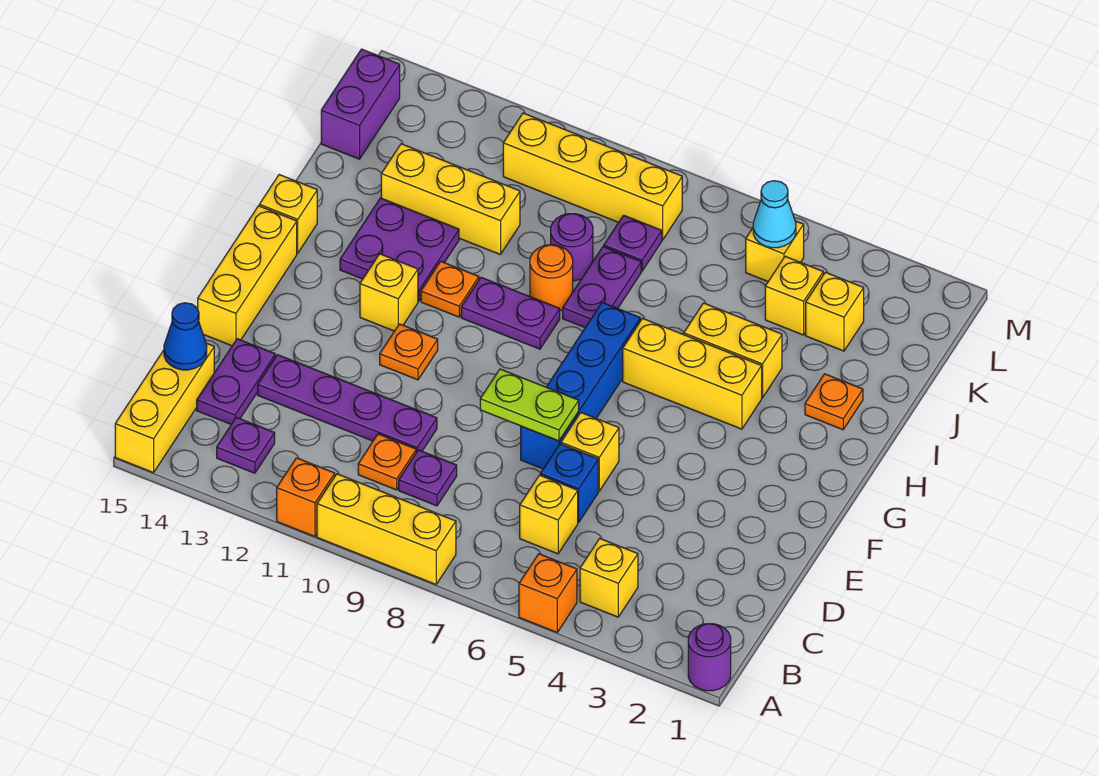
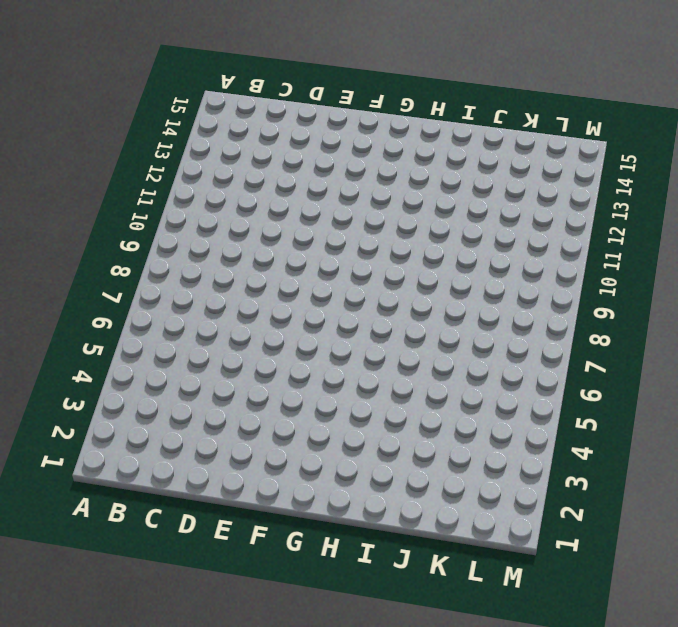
none -> purple round brick A1 level 1
none -> orange brick A5 level 1
none -> yellow brick A8:A10 level 1
none -> orange brick A11 level 1

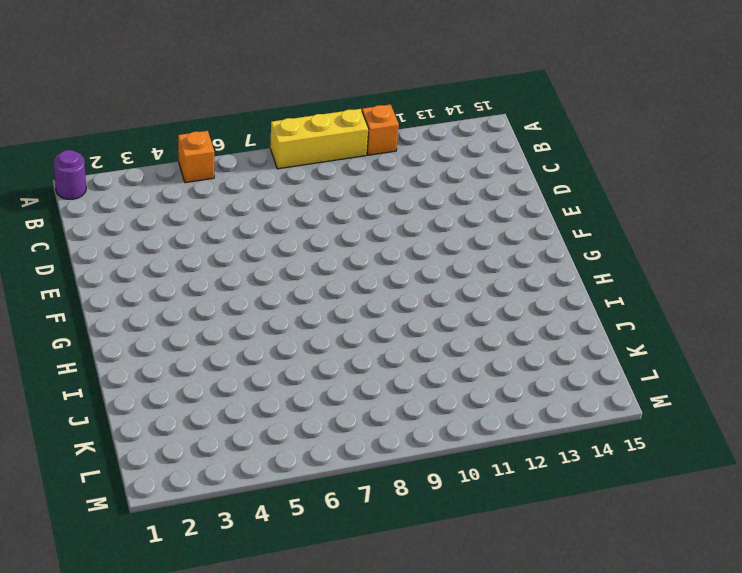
none -> yellow brick A15:C15 level 1
none -> yellow brick B4 level 1
none -> purple plate B13 level 1
none -> yellow brick C6 level 1

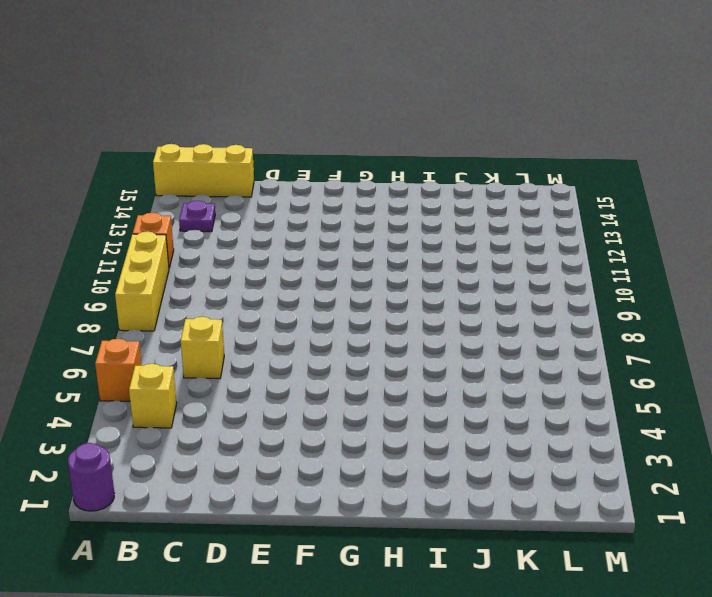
none -> purple plate C9 level 1
none -> orange plate C10 level 1
none -> purple plate C14:D14 level 1
none -> blue brick D6 level 1

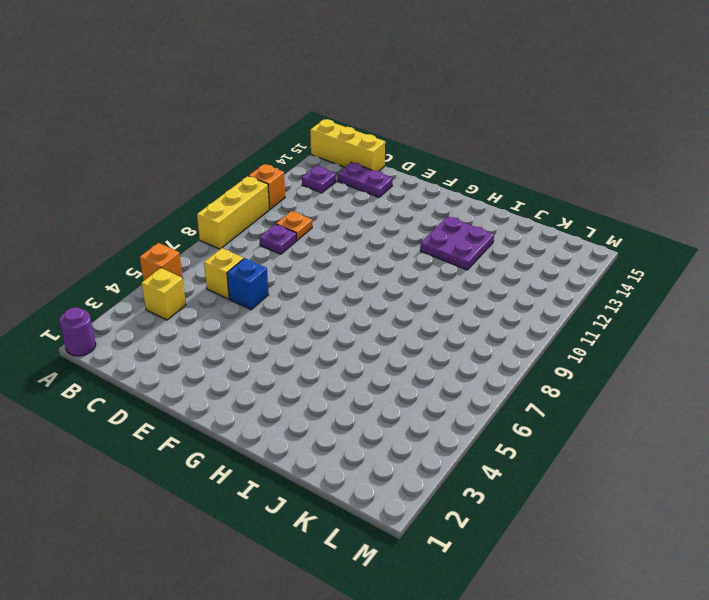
none -> purple plate D10:D13 level 1
none -> yellow brick E6 level 1
none -> blue brick E7:H7 level 1
none -> yellow brick E15:G15 level 1

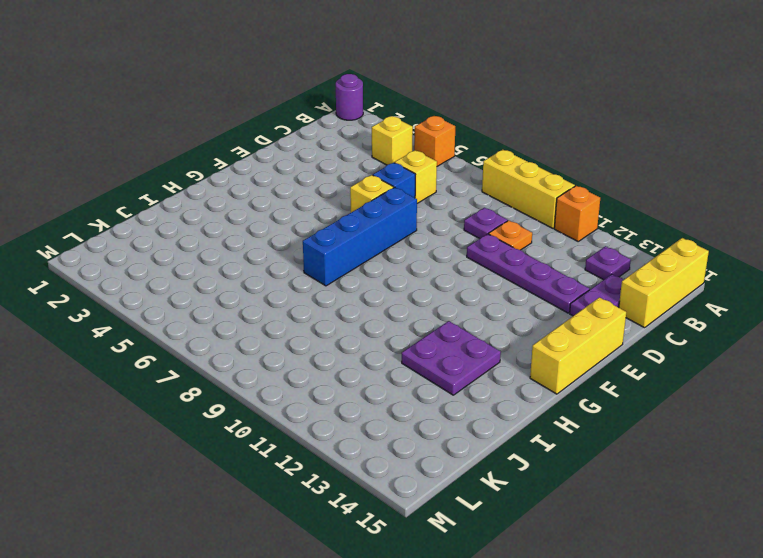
none -> orange plate F11 level 1
none -> yellow brick G12 level 1
none -> yellow brick H4:H6 level 1
none -> purple plate H9:H10 level 1

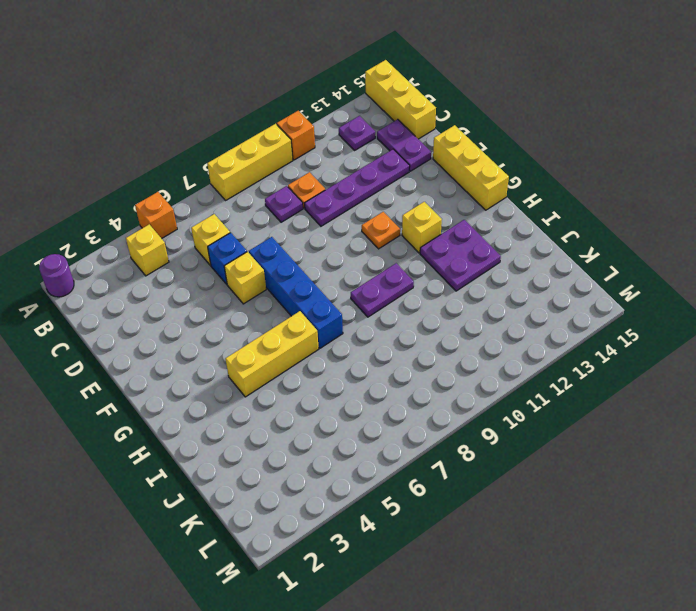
none -> orange plate H11 level 1
none -> yellow brick H15 level 1
none -> orange plate I2 level 1
none -> yellow brick I4:I5 level 1

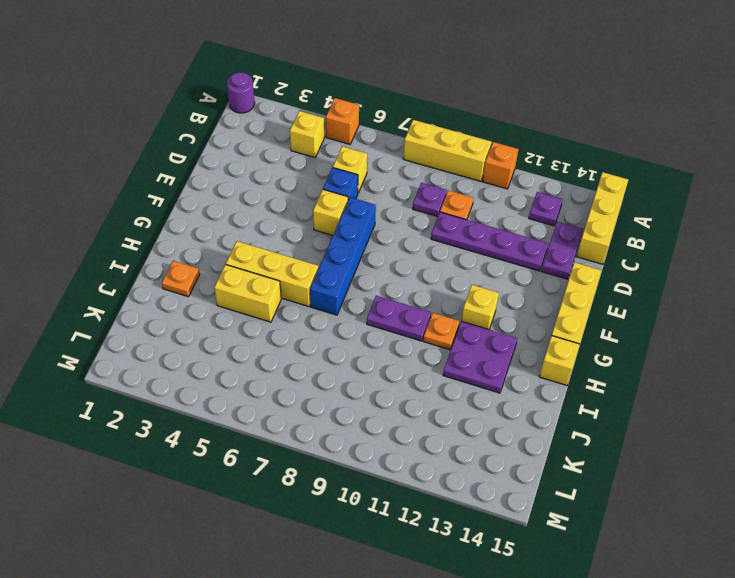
none -> orange plate F11 level 1
none -> purple plate I8:J8 level 1
none -> orange round brick I9 level 1
none -> purple round brick J9 level 1

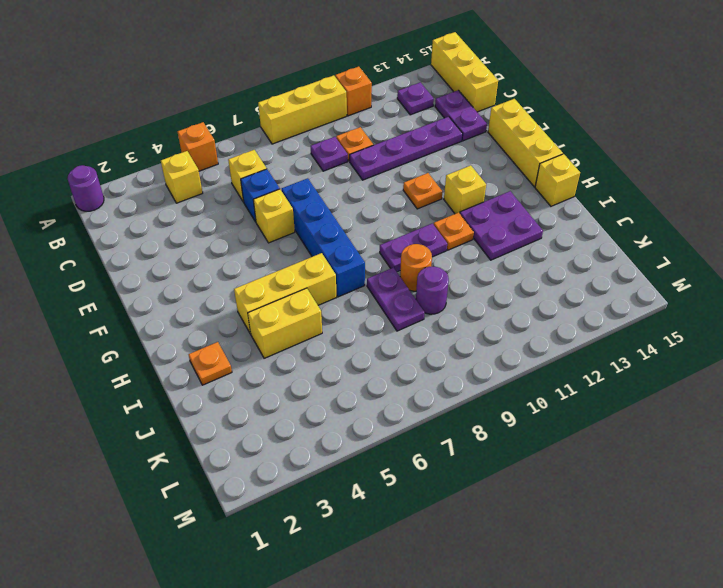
none -> yellow brick J11:J13 level 1
none -> yellow brick K3 level 1
none -> yellow brick K4 level 1
none -> purple plate K8 level 1

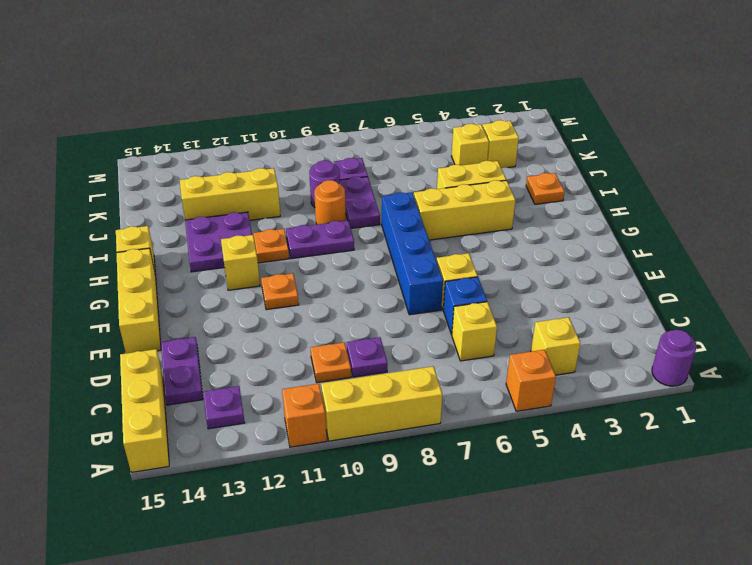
none -> purple plate D10:D13 level 1
none -> purple brick K15:L15 level 1
none -> yellow brick L5 level 1
none -> yellow brick L8:L11 level 1

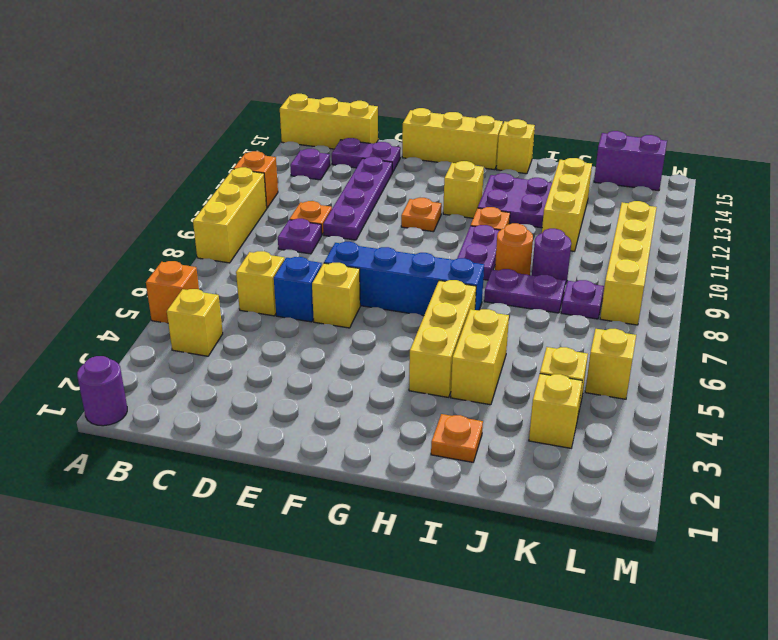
none -> blue cone C15 level 2
none -> lime plate E7:E8 level 2
none -> cyan cone L5 level 2

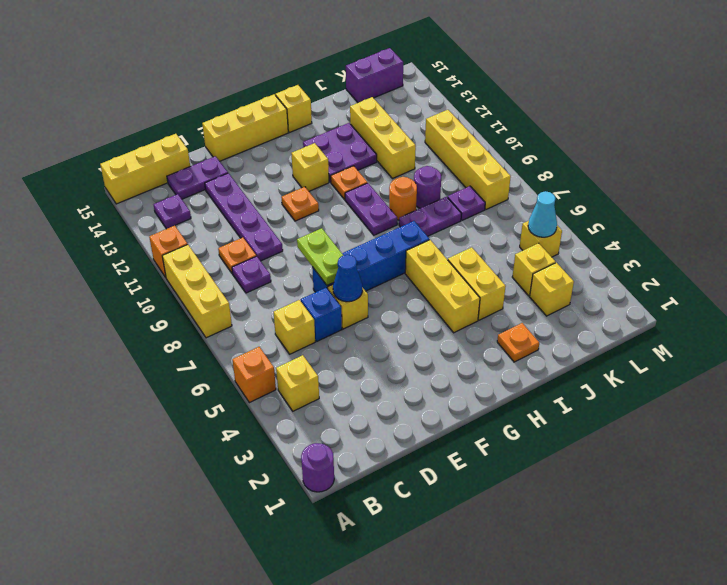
blue cone E6 level 2 -> blue cone C15 level 2

